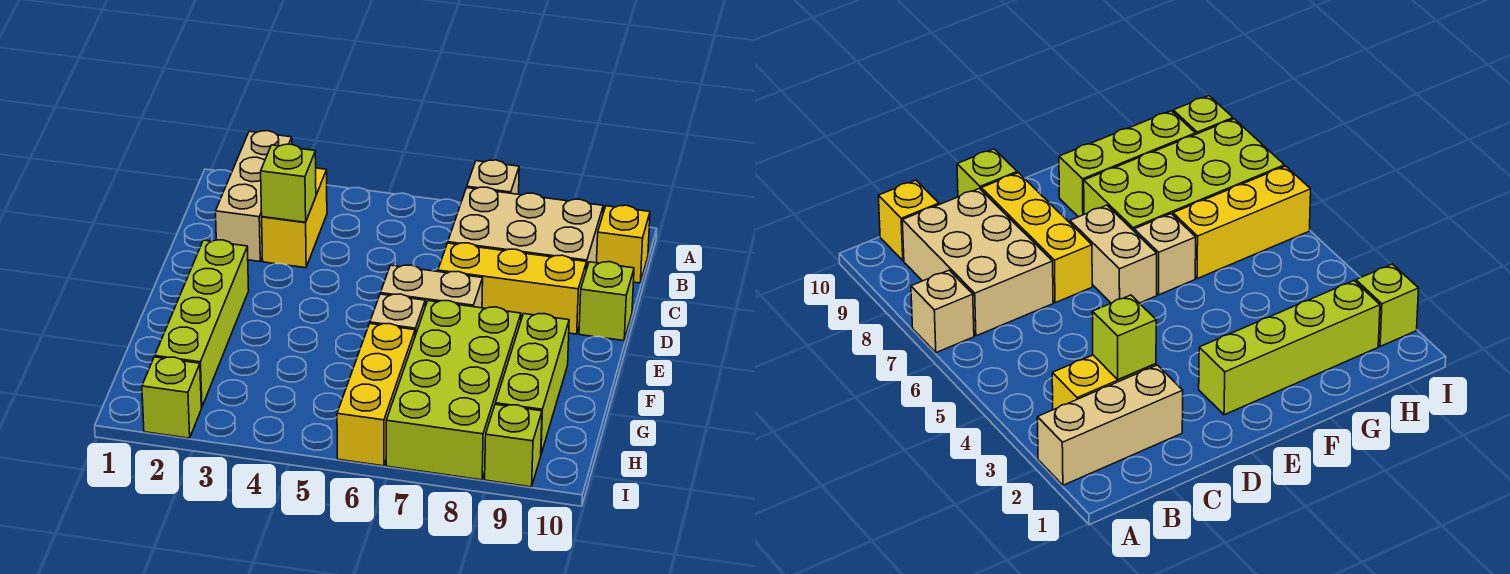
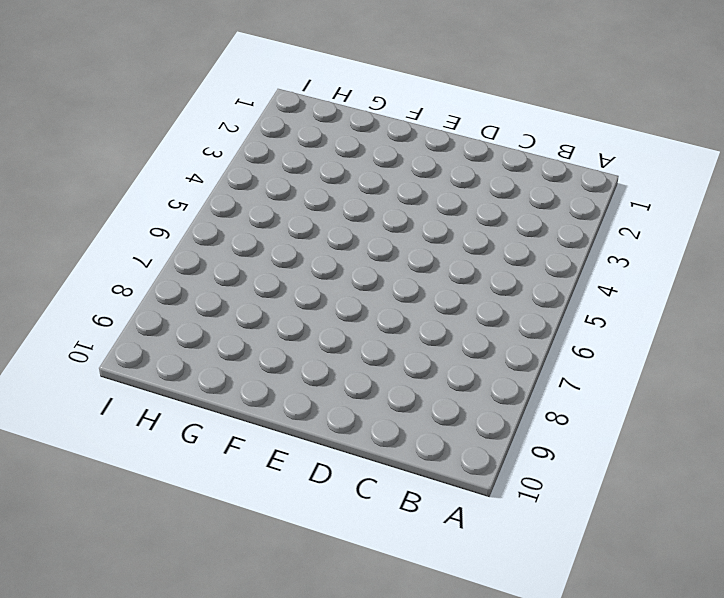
none -> tan brick A2:C2 level 1
none -> tan brick A7 level 1
none -> yellow brick B3:C3 level 1

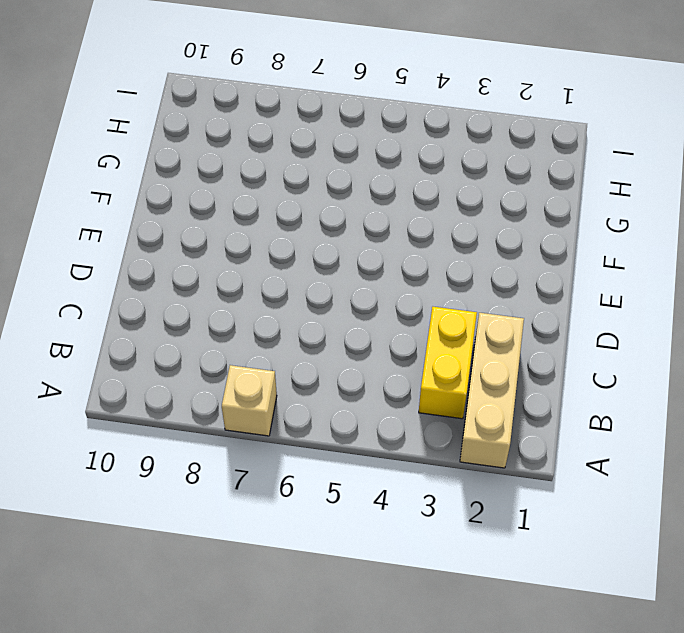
none -> tan brick B7:C9 level 1
none -> yellow brick B10 level 1
none -> yellow brick D7:D9 level 1

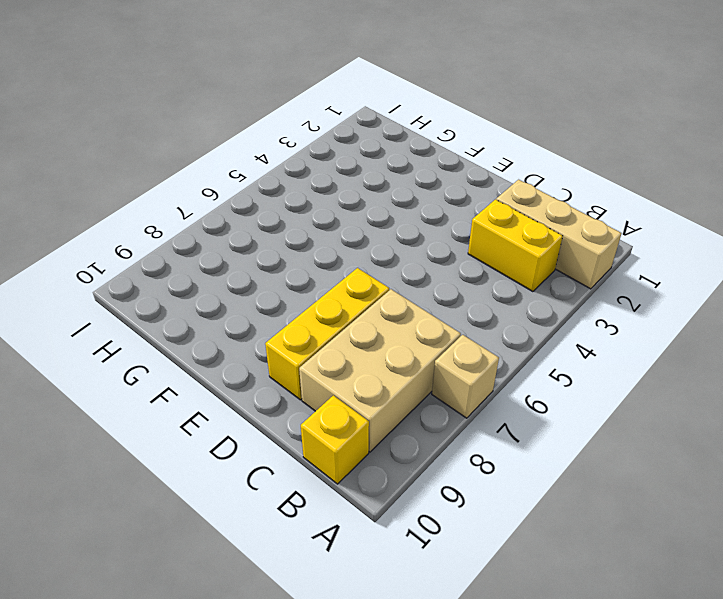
none -> lime brick D10 level 1
none -> lime brick E2:H2 level 1
none -> tan brick E6:E7 level 1

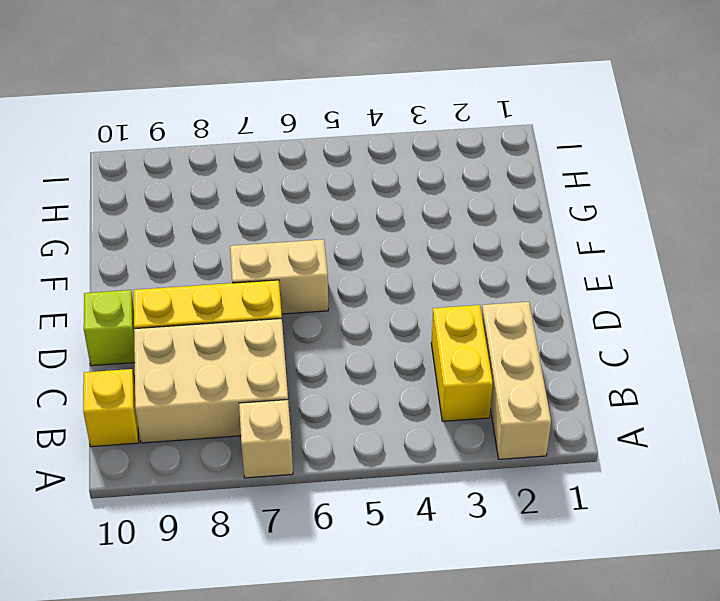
none -> lime brick E2:H2 level 1
none -> tan brick F6 level 1
none -> lime brick F7:I8 level 1

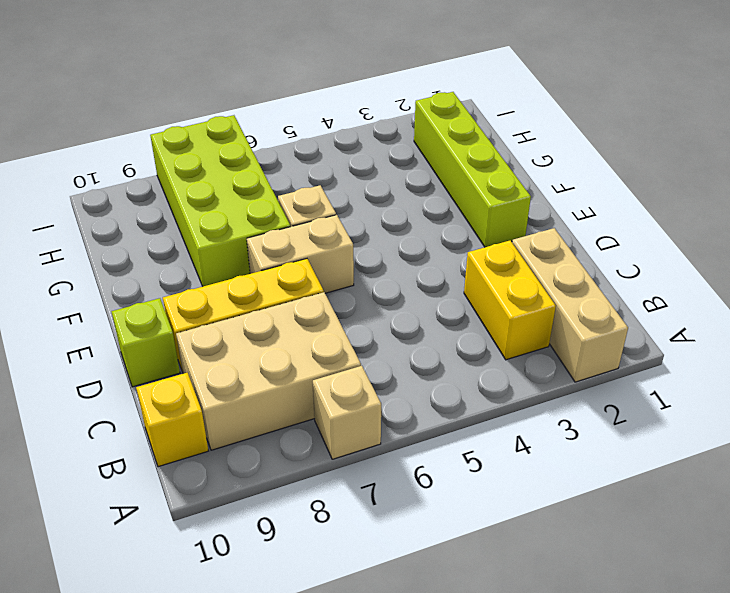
none -> lime brick F9:H9 level 1
none -> yellow brick G6:I6 level 1
none -> lime brick I2 level 1

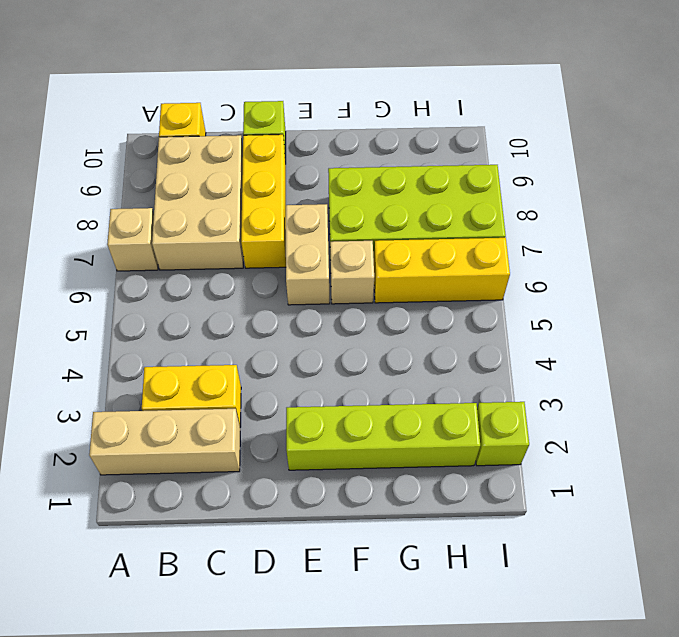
none -> lime brick F9:H9 level 1
none -> lime brick I9 level 1
none -> lime brick C3 level 2

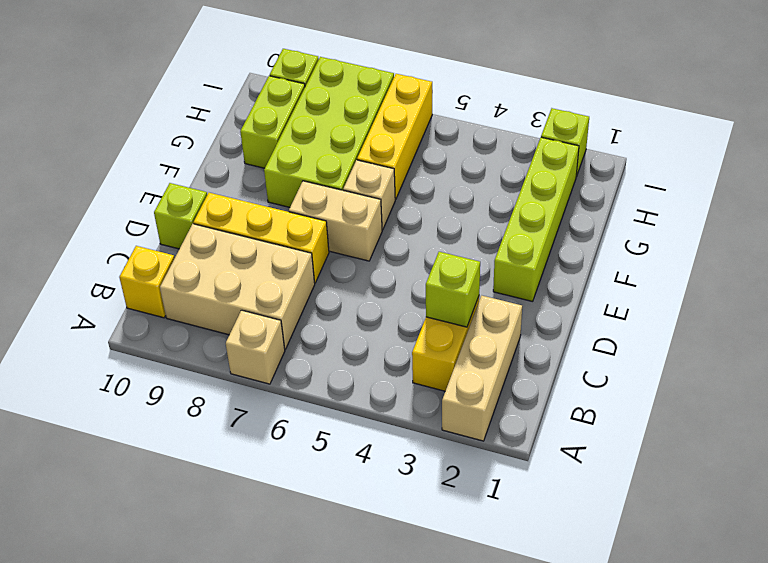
lime brick G9:H9 level 1 -> lime brick F9:H9 level 1

